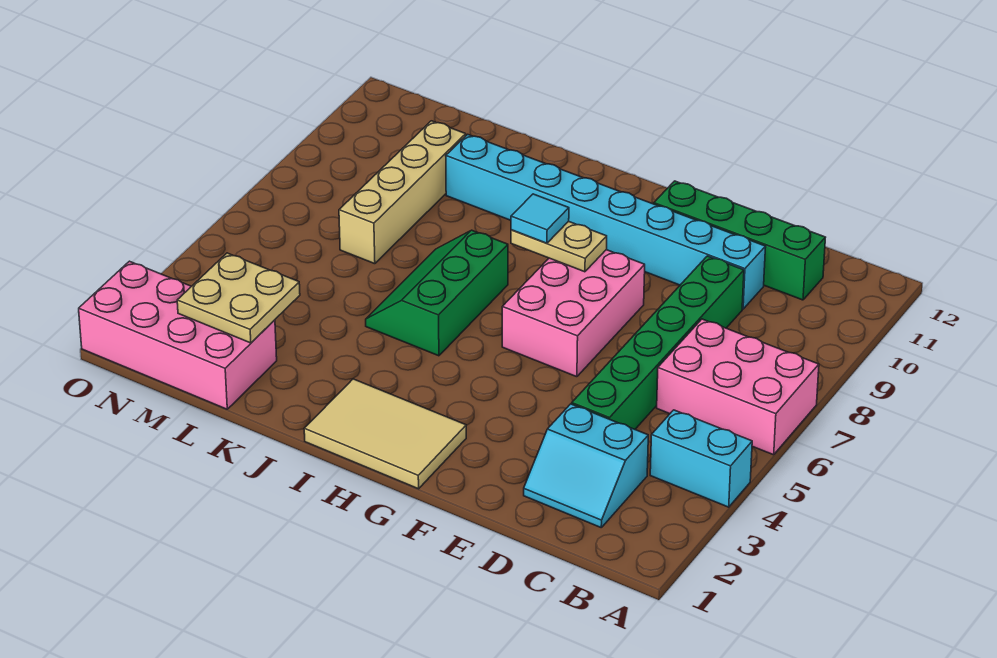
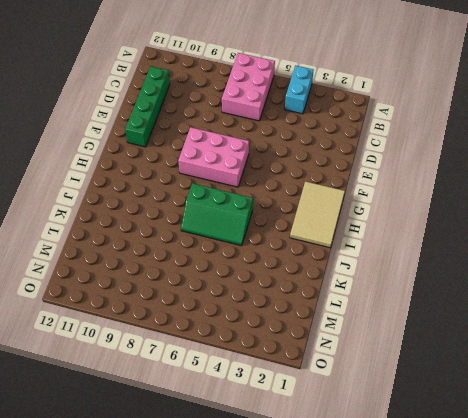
none -> cyan slope C2:D3 level 1 top 3
none -> green brick D4:D9 level 1
none -> cyan brick D10:K10 level 1

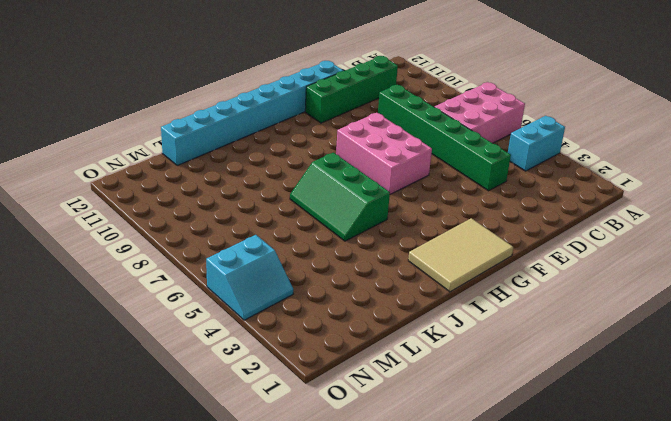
cyan brick E12:L12 level 1 -> cyan brick D10:K10 level 1
cyan slope N4:O5 level 1 top 5 -> cyan slope C2:D3 level 1 top 3
none -> pink brick L1:O2 level 1
none -> tan brick L7:L10 level 1
none -> tan plate G8:H8 level 2

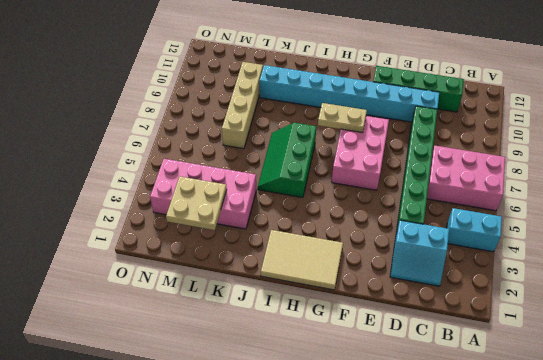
pink brick K3:N4 level 1 -> pink brick L1:O2 level 1
none -> cyan tile H8 level 3

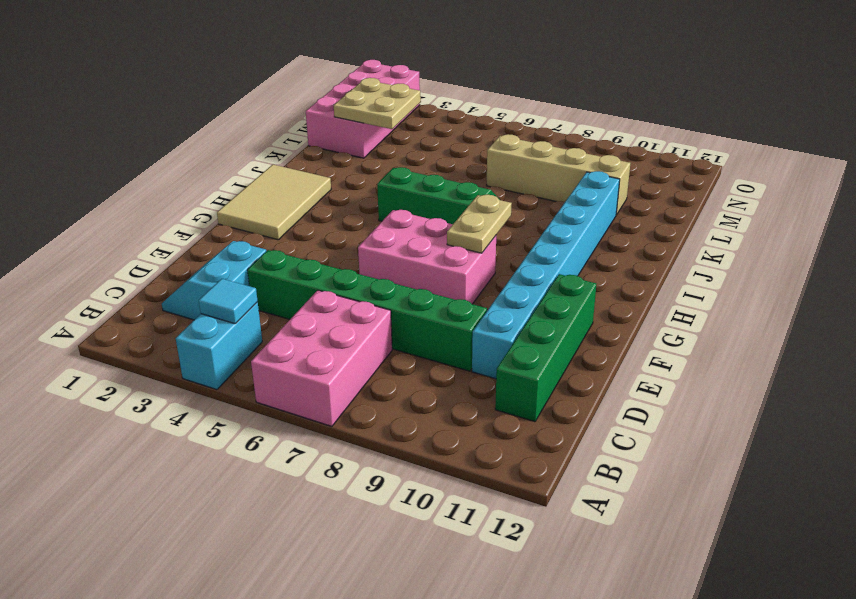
cyan tile B4 level 2 -> cyan tile H8 level 3

